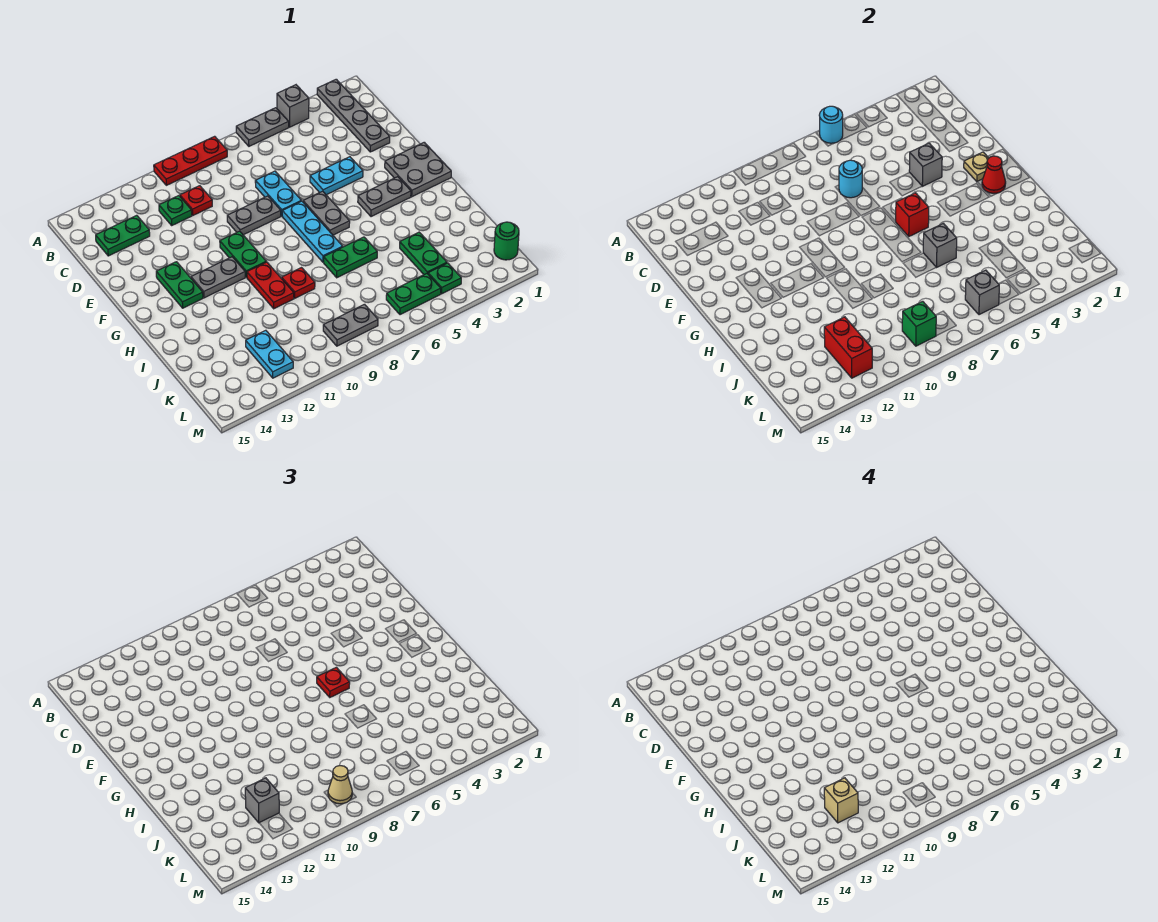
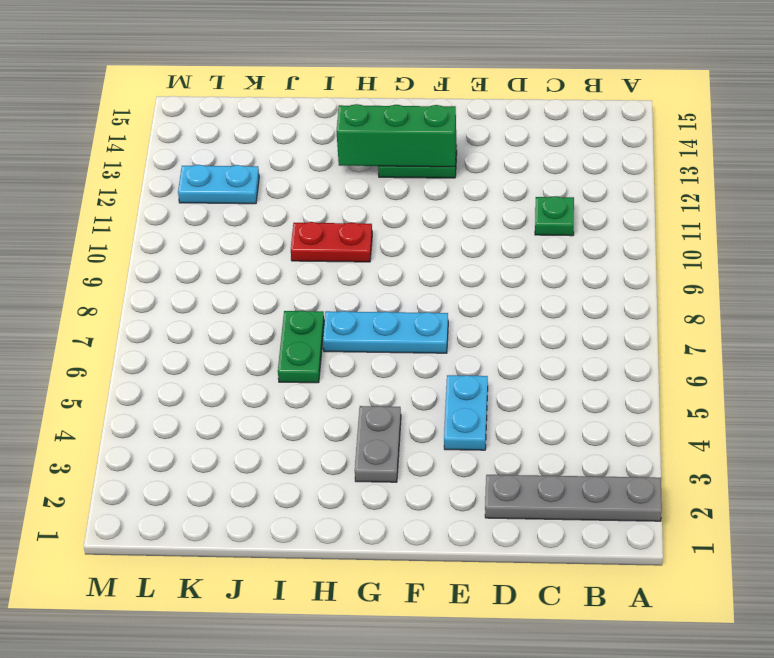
green brick F13:H13 level 2 -> none
none -> grey brick A4 level 1
none -> grey plate A5:A6 level 1
none -> red plate A8:A10 level 1
none -> red plate C10 level 1

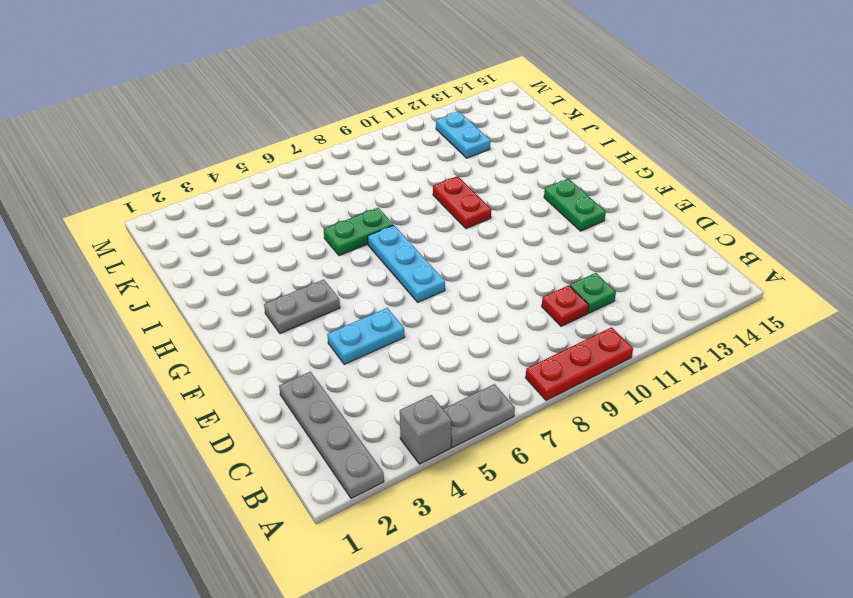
none -> green plate C13:C14 level 1
none -> cyan plate D7:E7 level 1
none -> grey plate E8:E9 level 1
none -> grey plate F1:G2 level 1

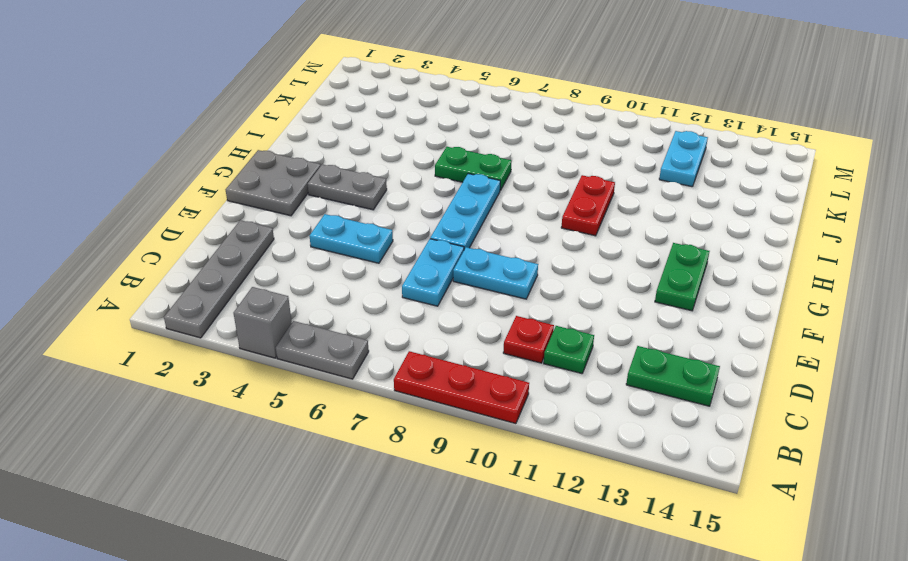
cyan plate E8:E9 level 1 -> grey plate E8:E9 level 1
none -> grey plate F6:G6 level 1
none -> green plate F10:G10 level 1
none -> grey plate G11:G12 level 1
none -> red plate I9 level 1

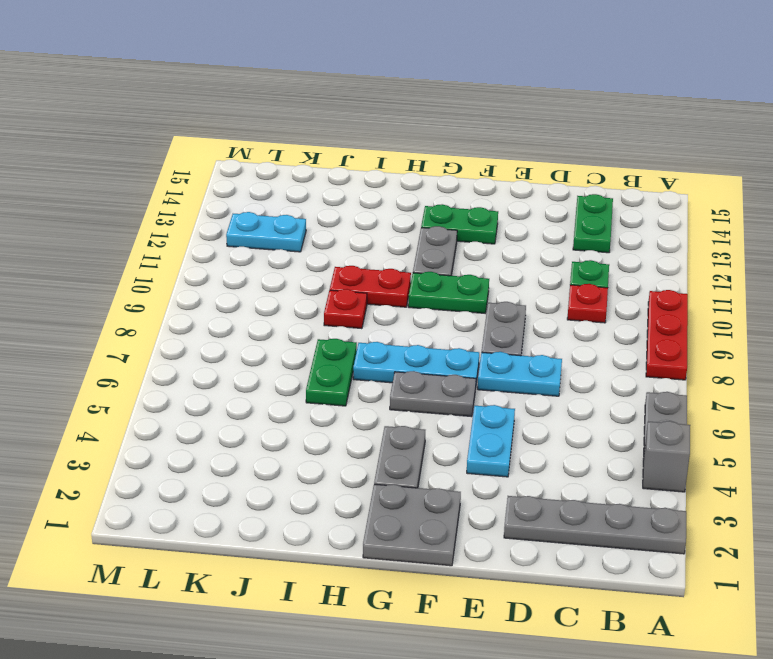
none -> green plate J4:K4 level 1
none -> green round brick L1 level 1
none -> green plate L4 level 1
none -> green plate L5:L6 level 1

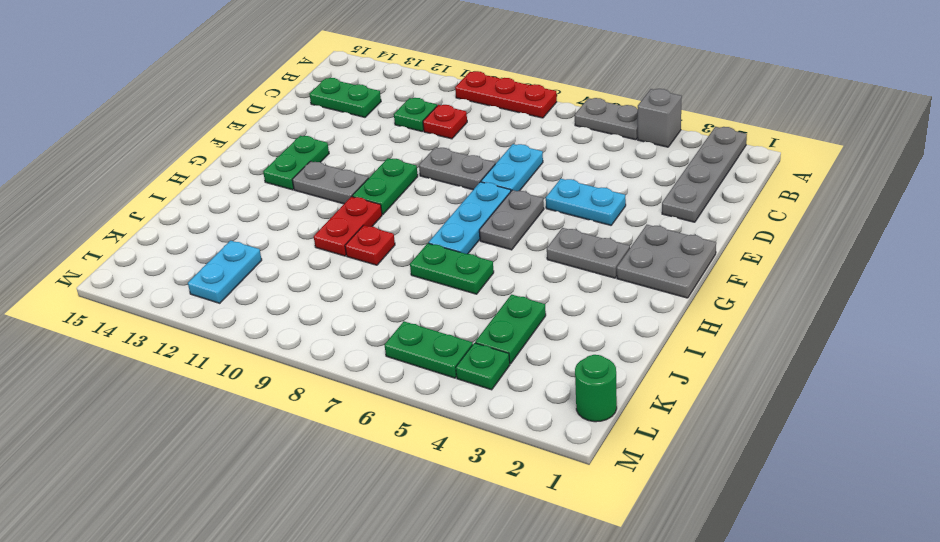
none -> grey plate L8:L9 level 1
none -> cyan round brick A6 level 2
none -> cyan round brick D7 level 2
none -> grey brick E4 level 2

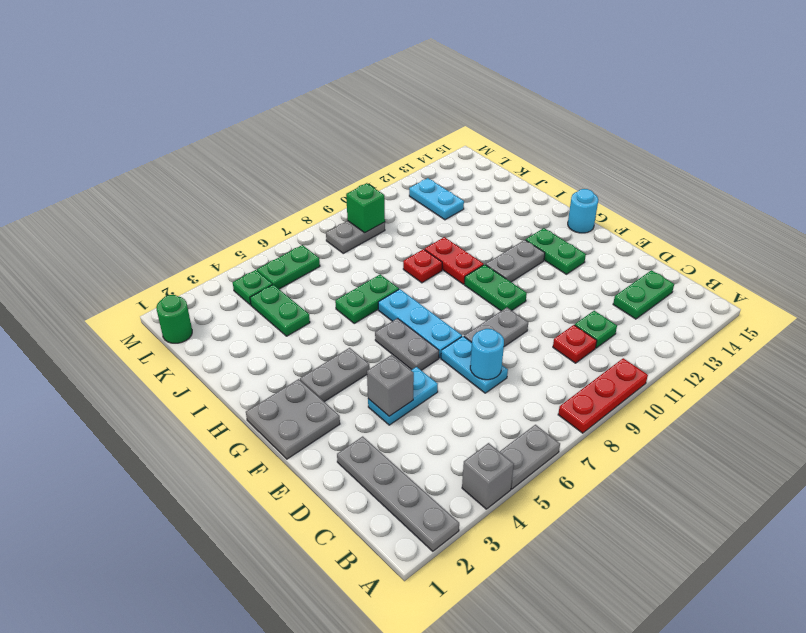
cyan round brick G15 level 1 -> cyan round brick A6 level 2
none -> tan plate F2 level 2
none -> red cone G2 level 2
none -> red brick G6 level 2
none -> grey brick I6 level 2

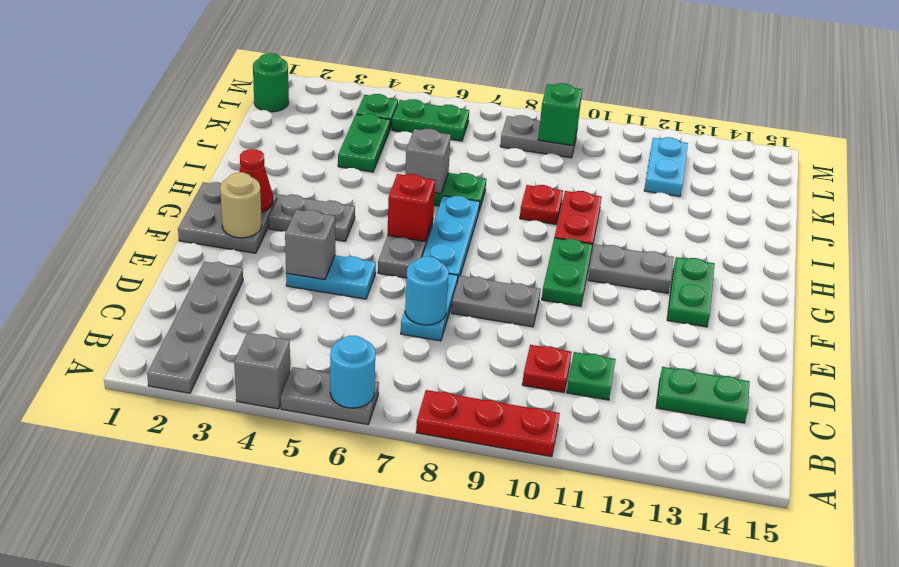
tan round brick F2 level 2 -> tan plate F2 level 2
none -> red brick K12:L12 level 2
none -> grey brick L6 level 2
none -> red plate G6 level 3
none -> grey brick K12 level 3

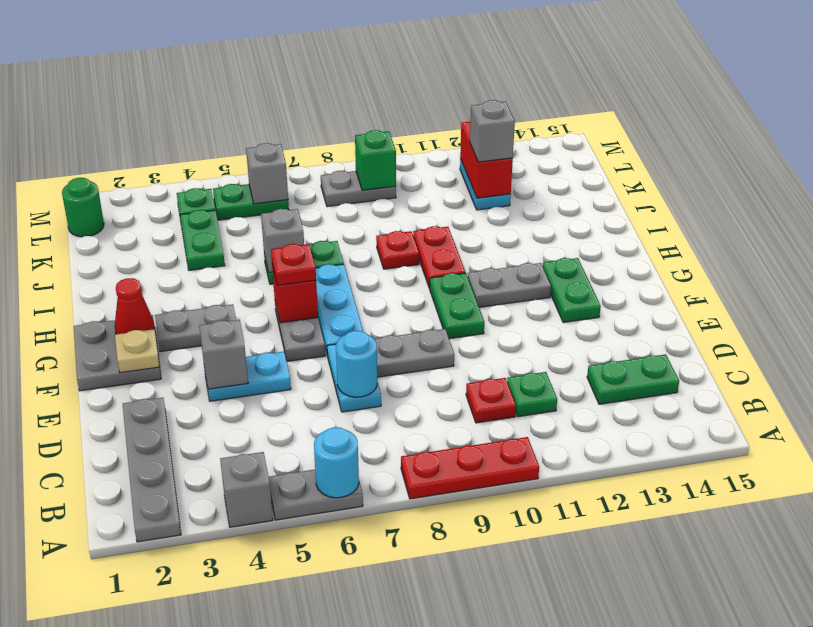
none -> tan cone L9 level 3
none -> tan brick K12 level 4

